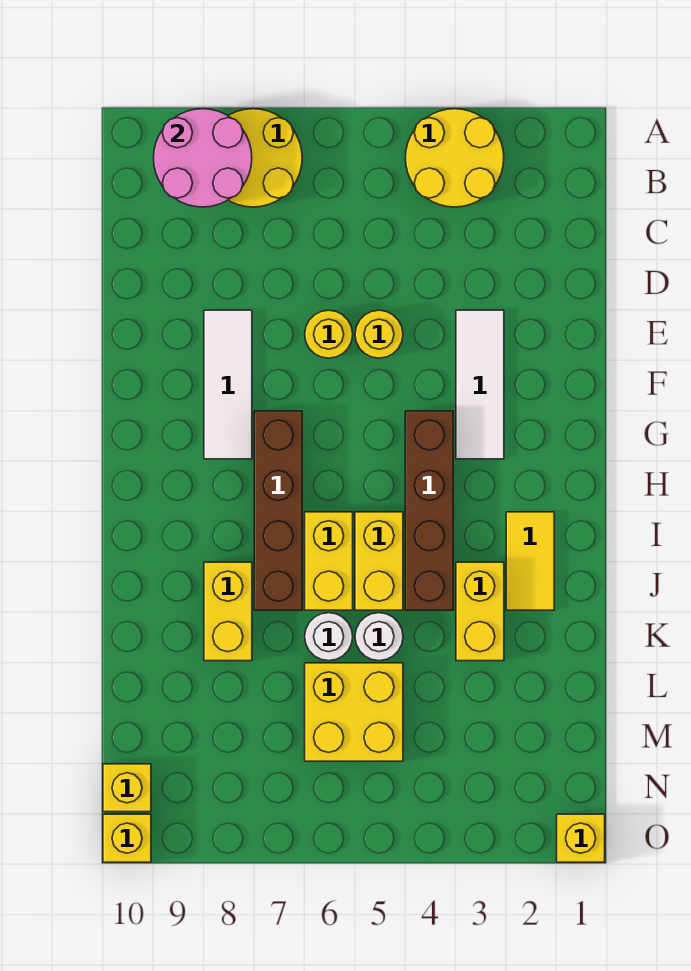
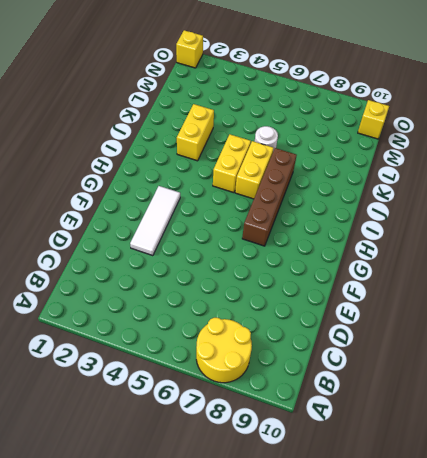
none -> yellow round brick A3:B4 level 1
none -> yellow round brick E5 level 1
none -> yellow round brick E6 level 1

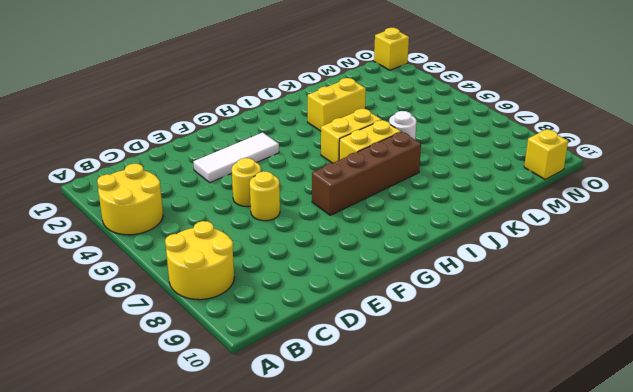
none -> white tile E8:G8 level 1
none -> brown brick G4:J4 level 1
none -> yellow tile I2:J2 level 1

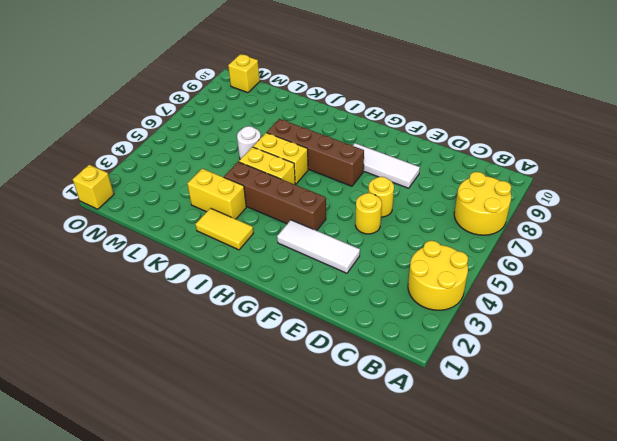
none -> yellow brick J8:K8 level 1
none -> white round brick K5 level 1
none -> yellow brick L5:M6 level 1

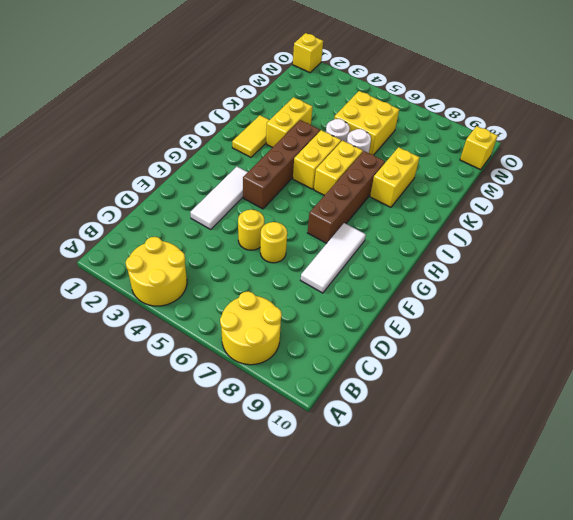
none -> yellow brick O10 level 1
none -> pink round brick A8:B9 level 2

